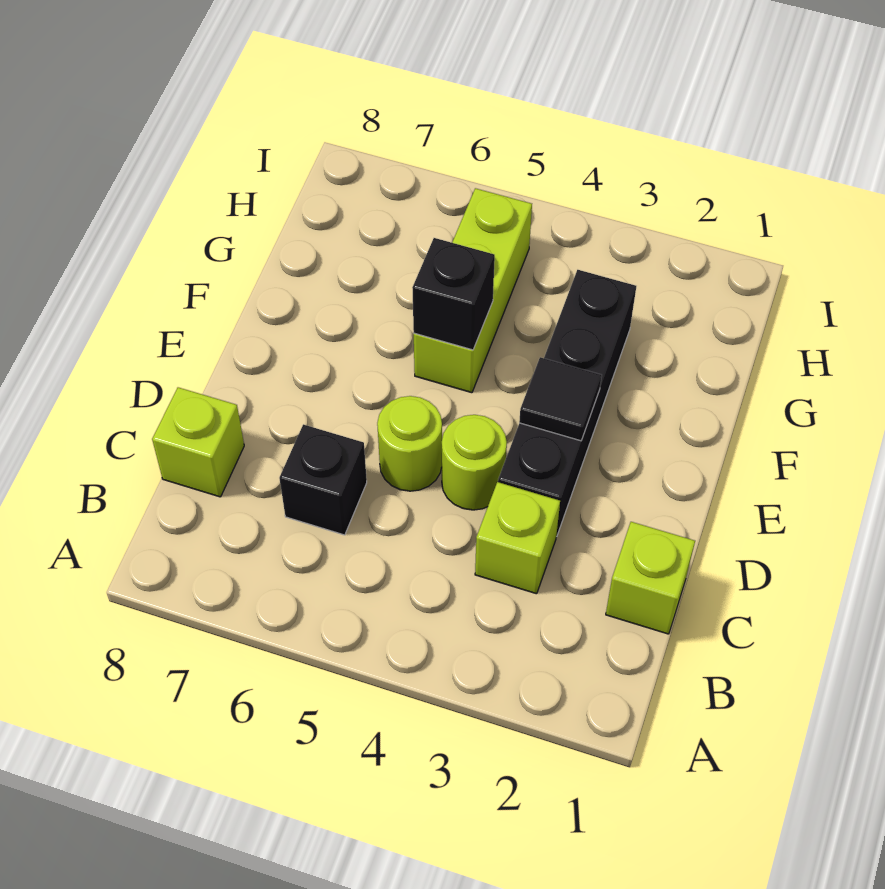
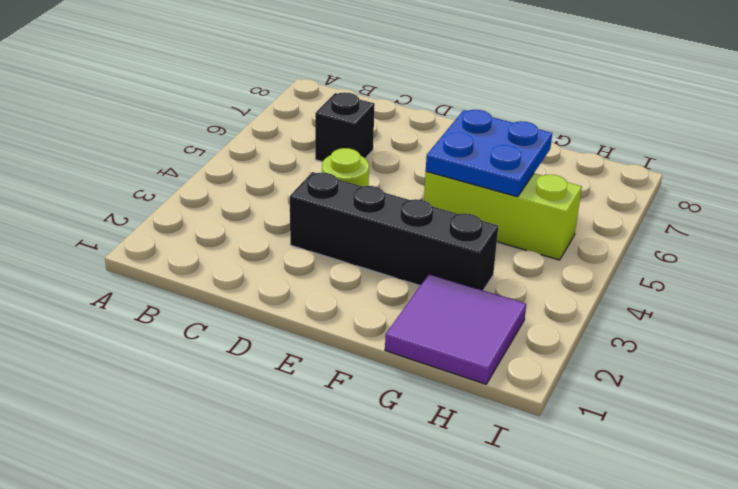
blue plate F5:G6 level 2 -> black brick F5 level 2
purple tile G1:H2 level 1 -> none
none -> lime brick C1 level 1
none -> lime brick C3 level 1

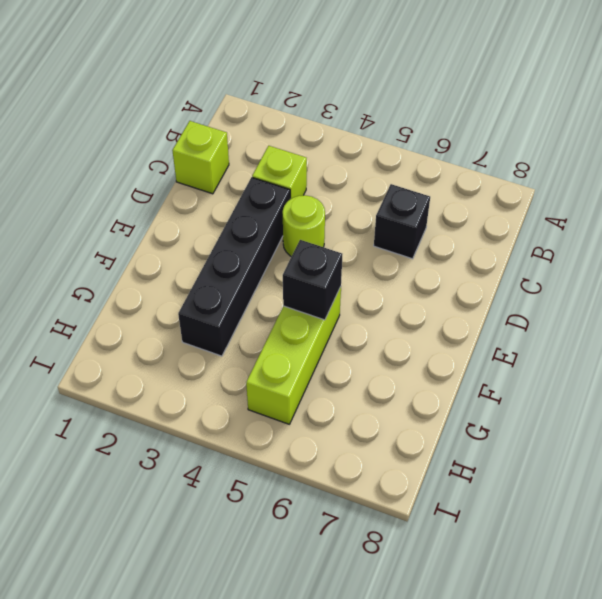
none -> lime brick C8 level 1
none -> lime round brick D5 level 1

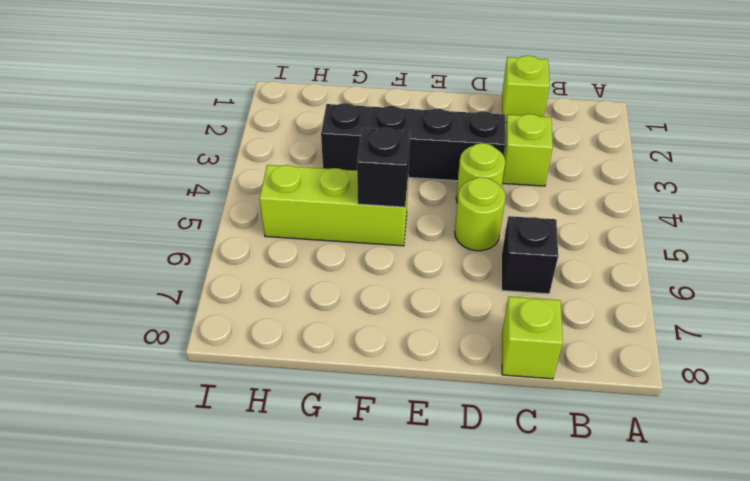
none -> black tile E3 level 2

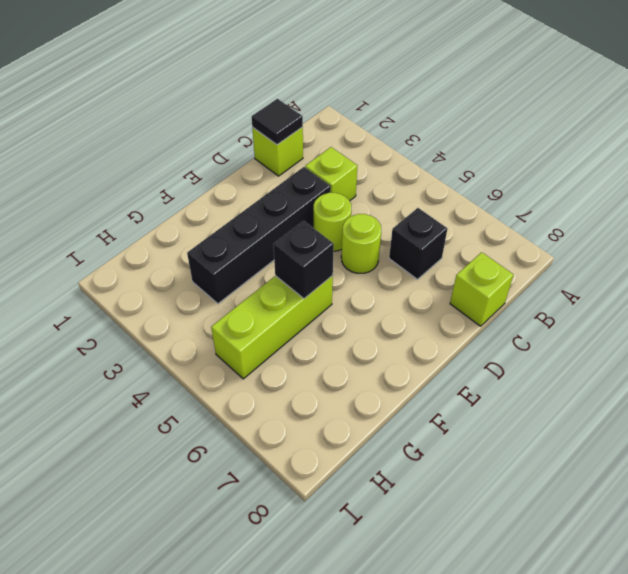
black tile C1 level 2 -> black tile E3 level 2

